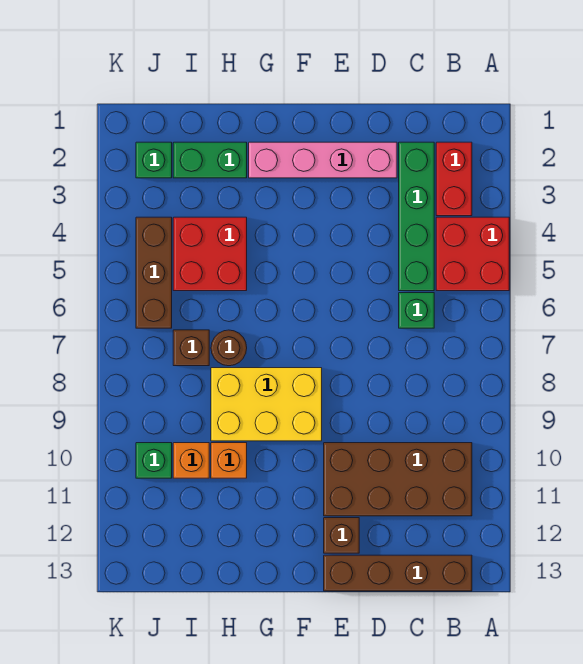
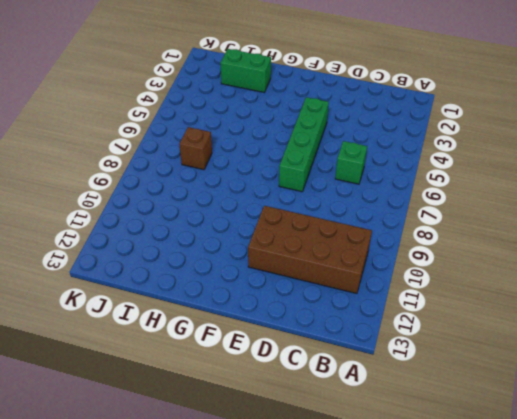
green brick E4:E7 level 1 -> green brick C2:C5 level 1
none -> red brick A4:B5 level 1
none -> red brick B2:B3 level 1
none -> brown brick B13:E13 level 1

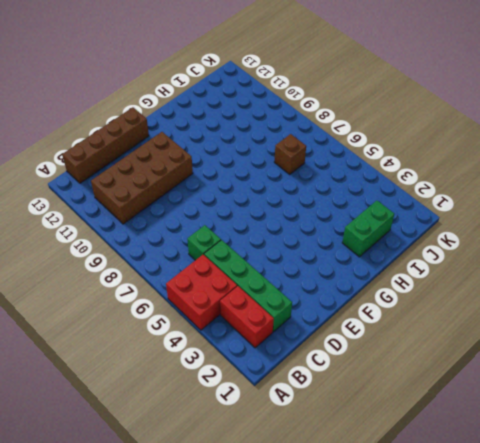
none -> pink brick D2:G2 level 1
none -> brown brick E12 level 1
none -> yellow brick F8:H9 level 1

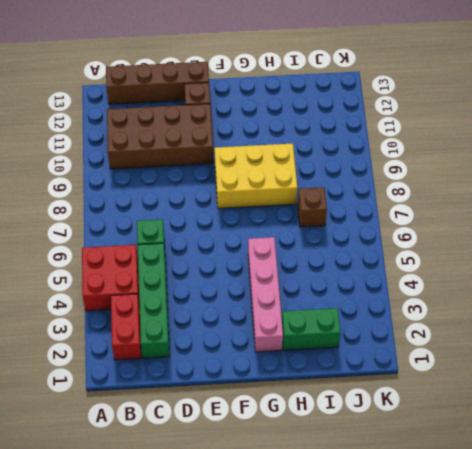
pink brick G2:G5 level 1 -> pink brick D2:G2 level 1
none -> red brick H4:I5 level 1
none -> brown round brick H7 level 1
none -> orange brick H10 level 1

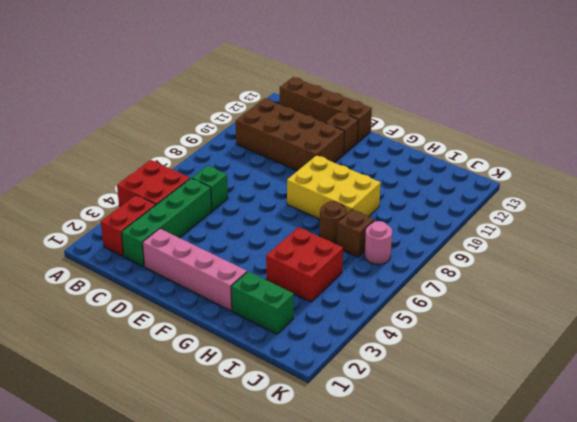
pink round brick J7 level 1 -> none
none -> orange brick H10 level 1
none -> orange brick I10 level 1
none -> green brick J2 level 1

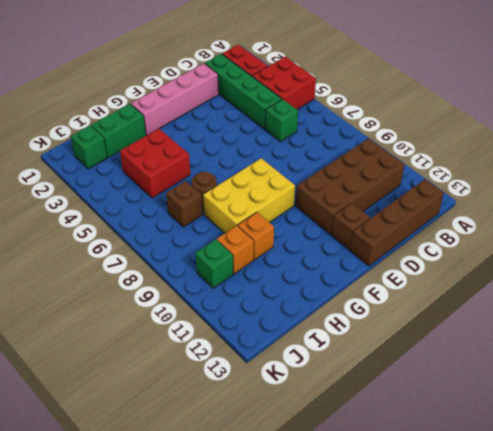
none -> brown brick J4:J6 level 1

